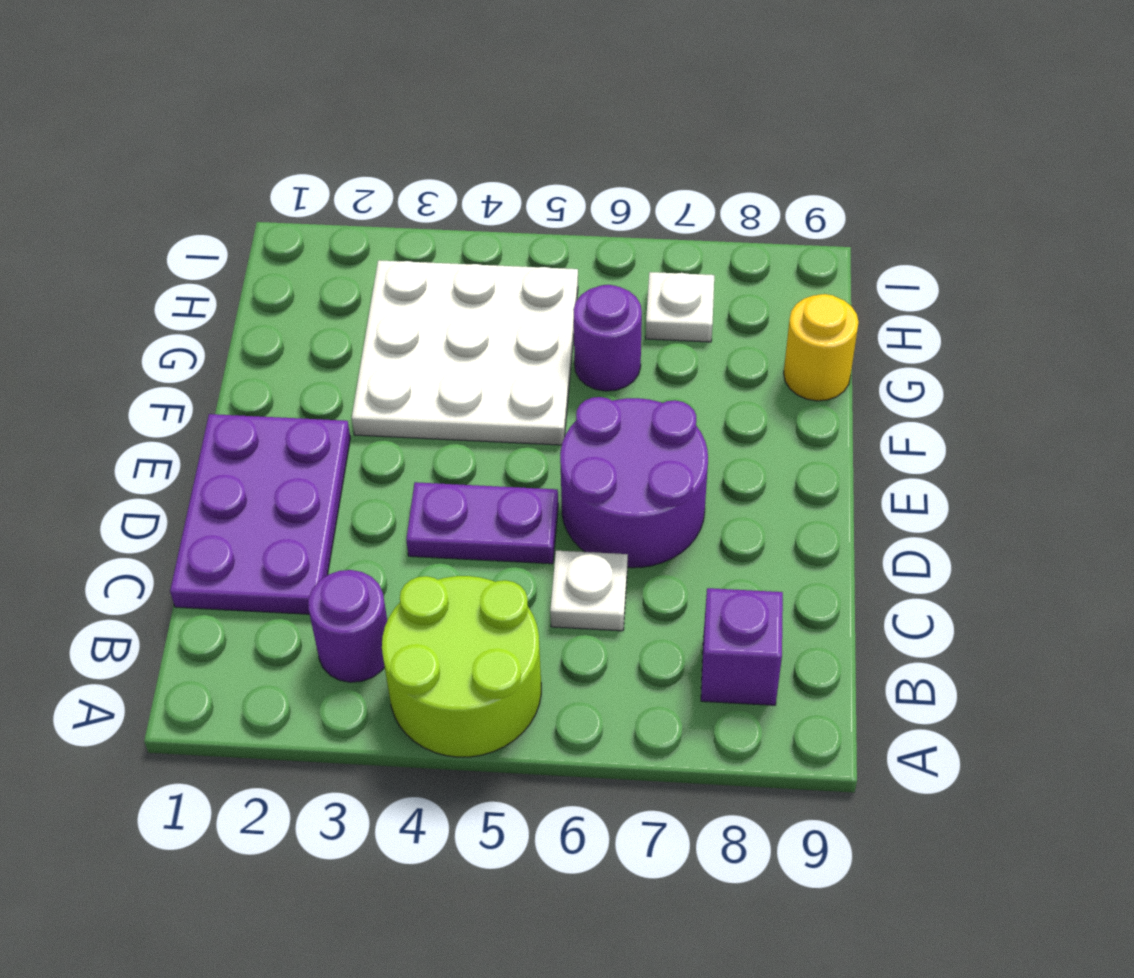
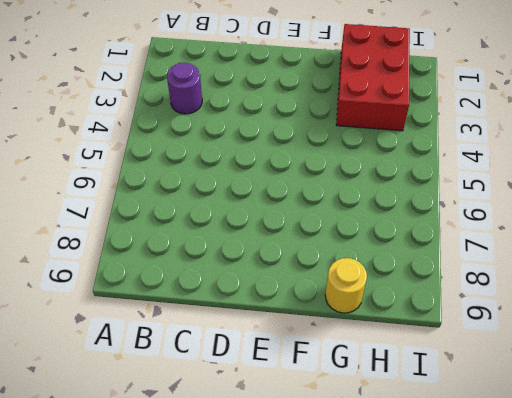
red brick G1:H3 level 1 -> white plate F3:H5 level 1
none -> lime round brick A4:B5 level 1
none -> purple brick B8 level 1

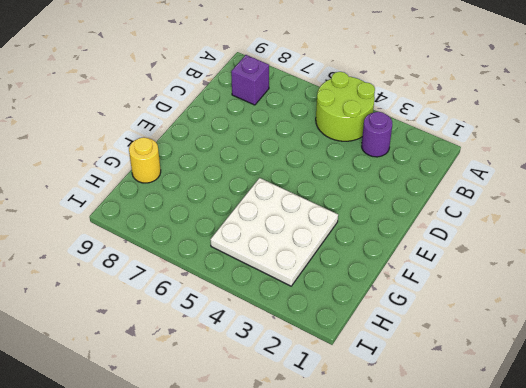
none -> purple plate C1:E2 level 1
none -> white plate C6 level 1

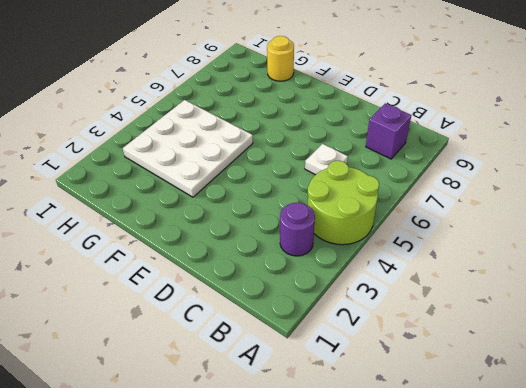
none -> purple plate C1:E2 level 1
none -> purple plate D4:D5 level 1

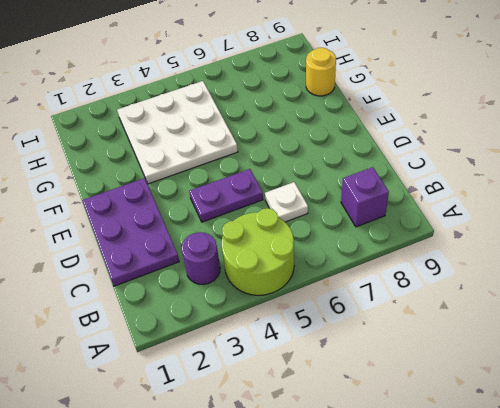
none -> purple round brick D6:E7 level 1
none -> purple round brick G6 level 1

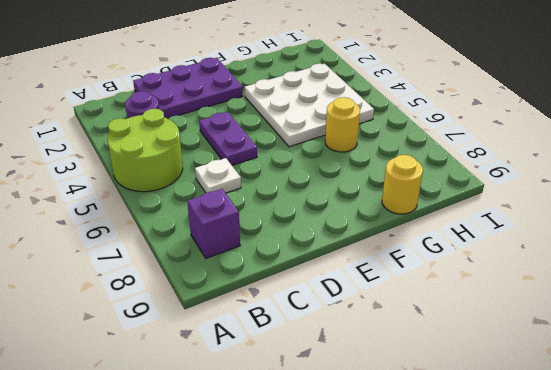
yellow round brick G6 level 1 -> purple round brick G6 level 1
none -> purple round brick D6:E7 level 1
none -> white plate H7 level 1

